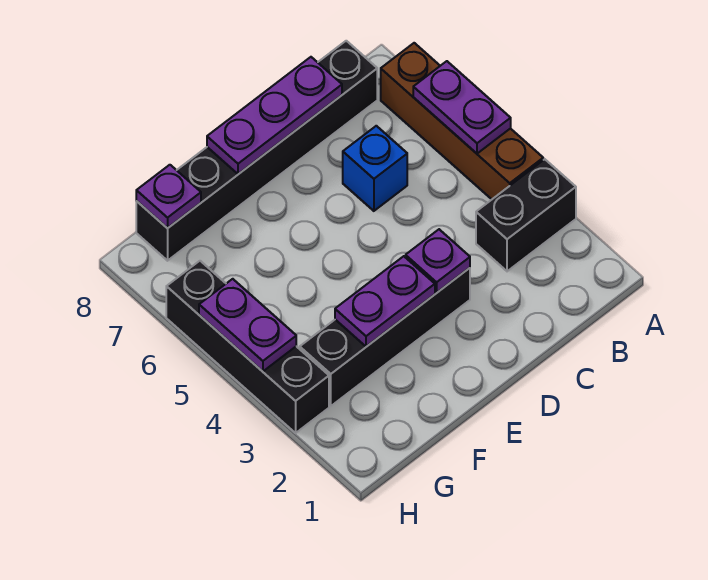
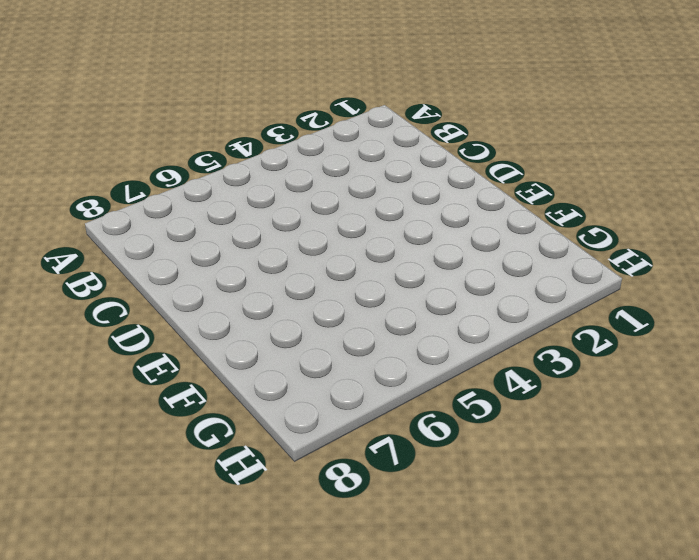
none -> black brick A3:B3 level 1
none -> brown brick A4:A7 level 1
none -> black brick B8:G8 level 1

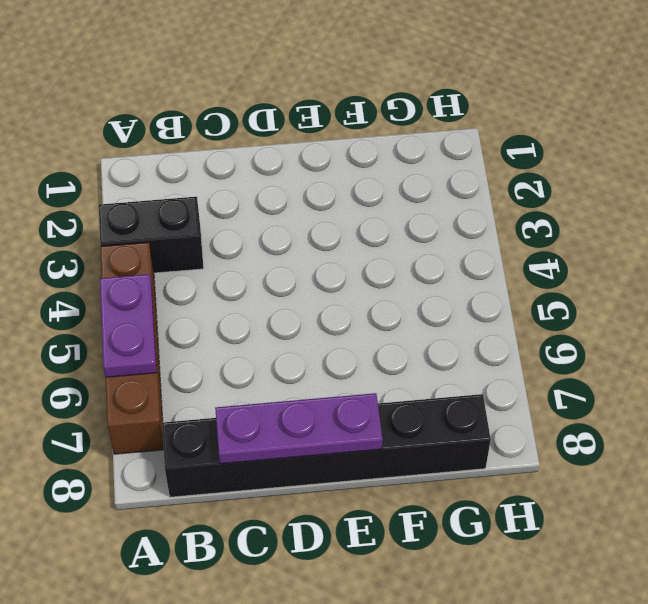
none -> blue brick C6 level 1
none -> black brick D3:G3 level 1
none -> black brick H3:H6 level 1

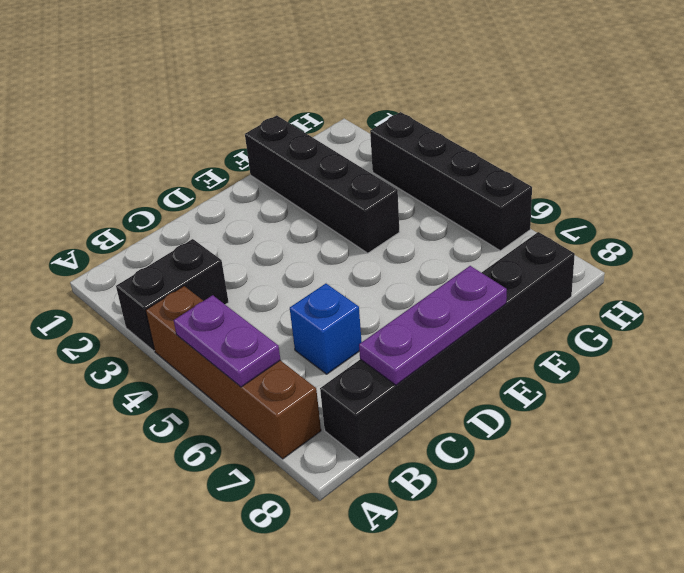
black brick F1:F4 level 1 -> black brick D3:G3 level 1
none -> purple plate D3 level 2
none -> purple plate E3:F3 level 2
none -> purple plate G8 level 2

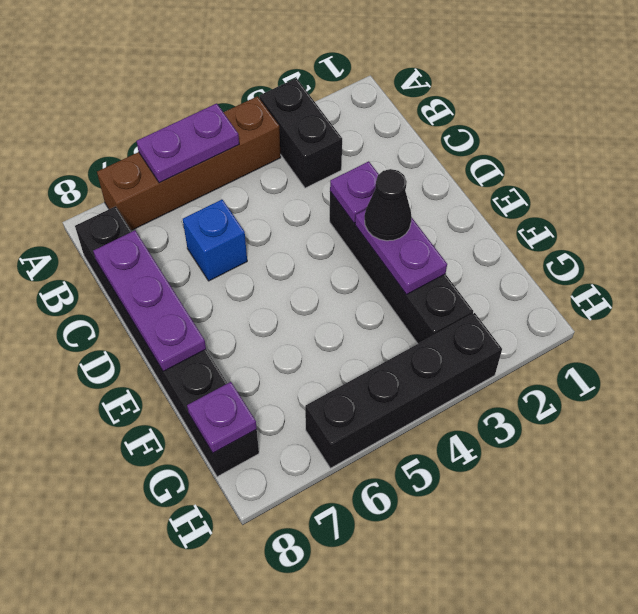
black cone E3 level 3 -> none
none -> purple plate H4:H5 level 2

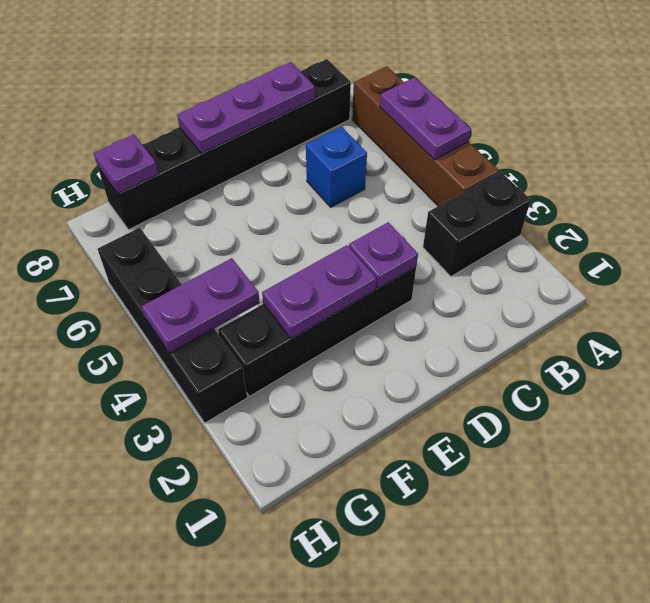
purple plate G4:H4 level 2 -> purple plate H4:H5 level 2

